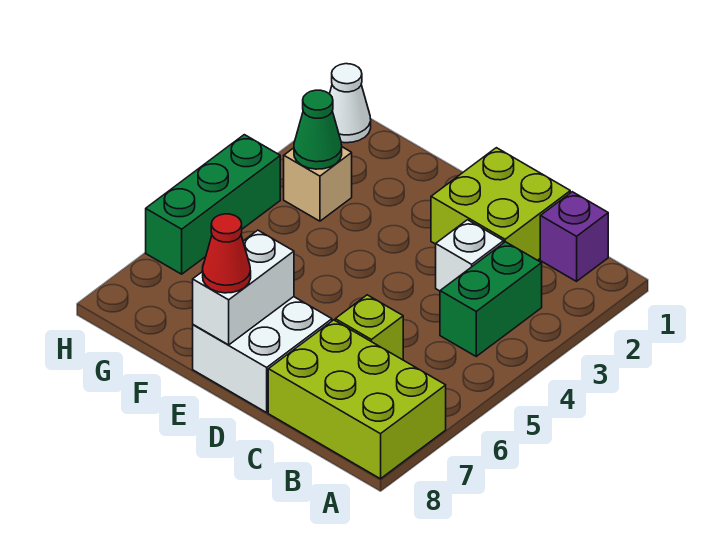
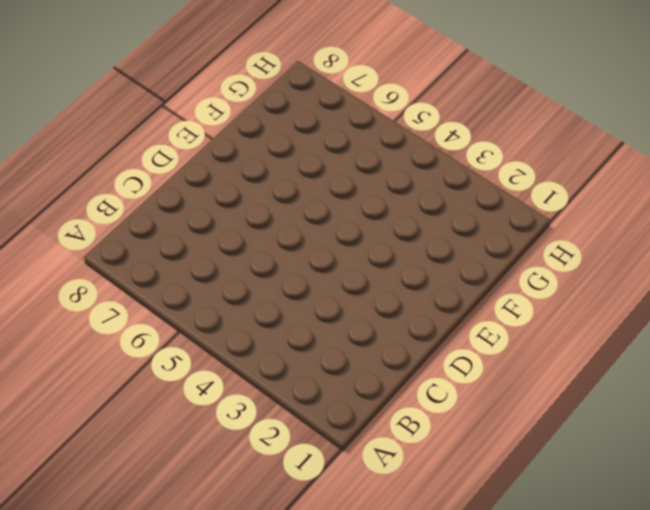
none -> lime brick A7:C8 level 1
none -> purple brick B1 level 1
none -> green brick B3:B4 level 1

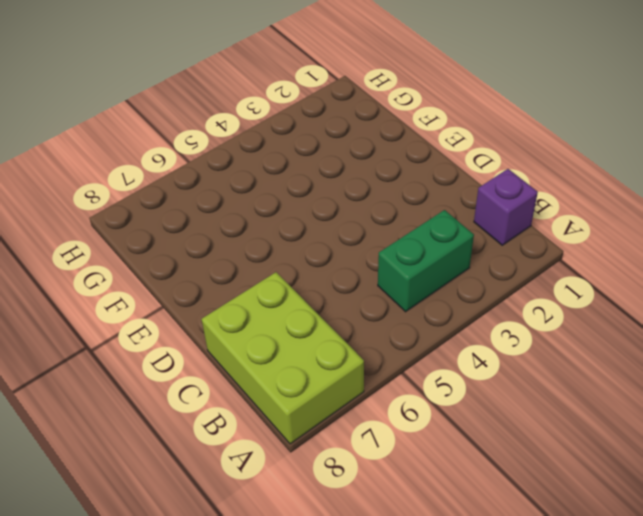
none -> lime brick C1:D2 level 1
none -> white brick C3 level 1
none -> lime brick C6 level 1

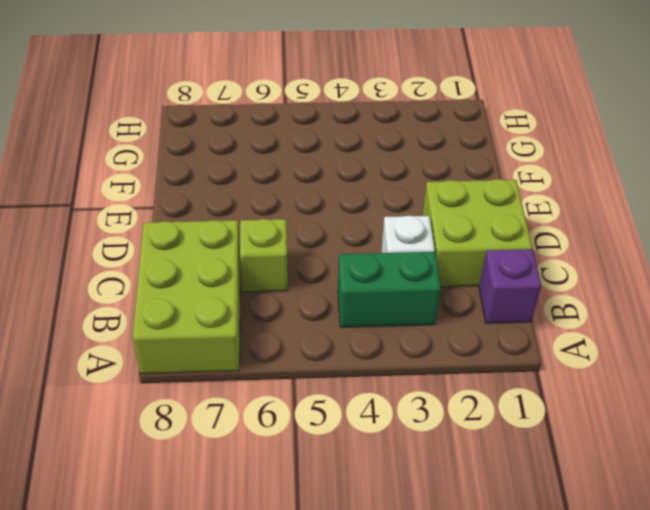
none -> white brick D7:E8 level 1
none -> tan brick G3 level 1
none -> white cone H1 level 1

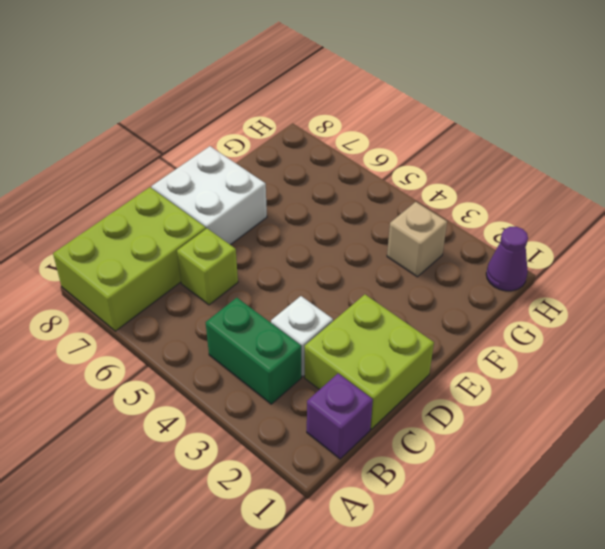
purple cone H1 level 1 -> white cone H1 level 1
none -> green brick H4:H6 level 1
none -> white brick E7:E8 level 2
none -> green cone G3 level 2

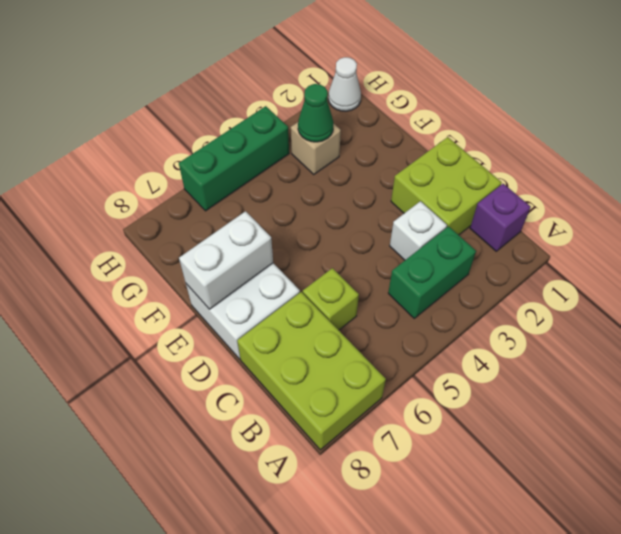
none -> red cone E8 level 3

